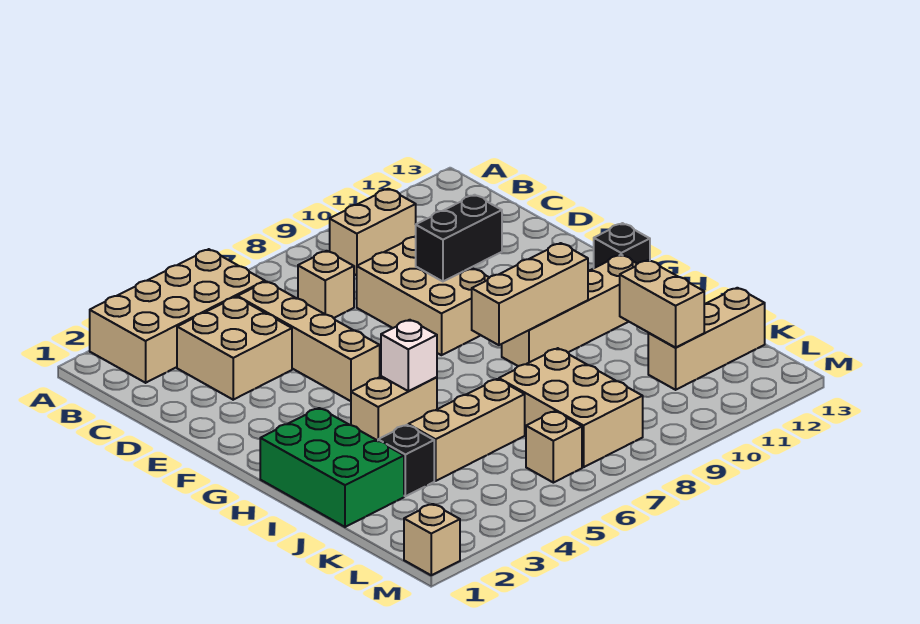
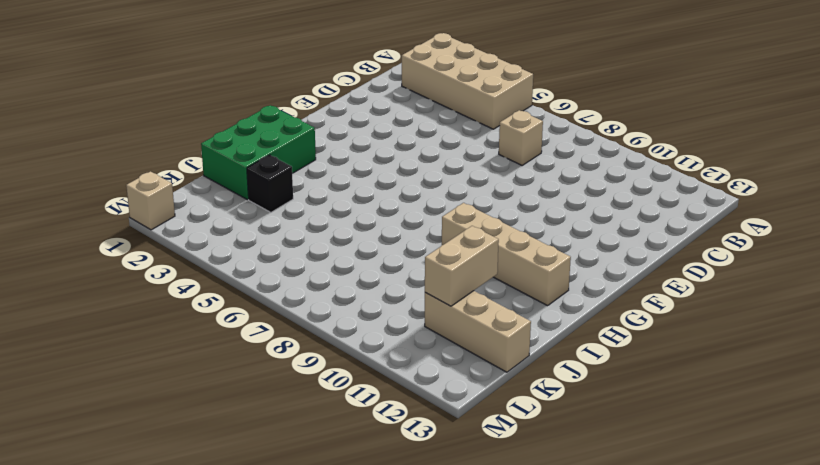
none -> tan brick B9:B10 level 1
none -> tan brick C3:D4 level 1
none -> tan brick C5:F5 level 1

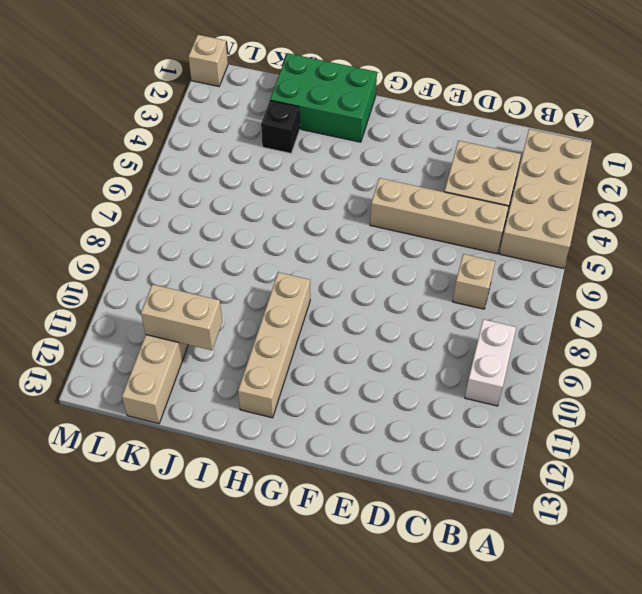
white brick B9:B10 level 1 -> tan brick B9:B10 level 1
none -> tan brick D8:F9 level 1
none -> black brick G13 level 1
none -> tan brick H4:H5 level 1

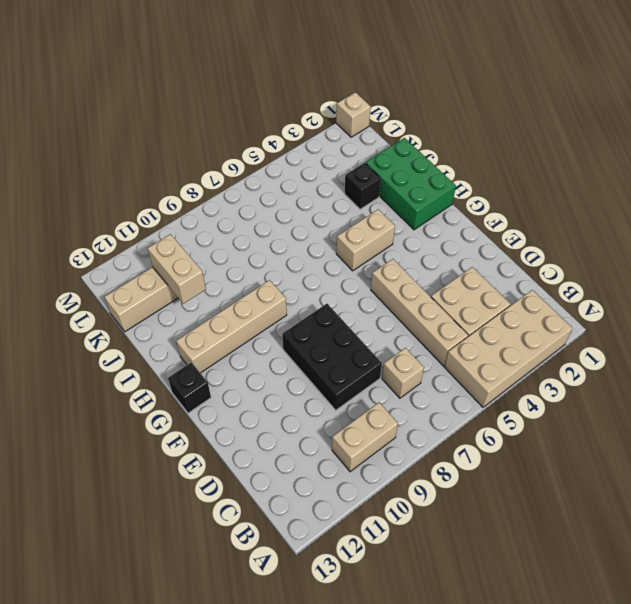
black brick D8:F9 level 1 -> tan brick D8:F9 level 1
none -> tan brick J4:J6 level 1
none -> tan brick J7:L8 level 1
none -> tan brick L6 level 1

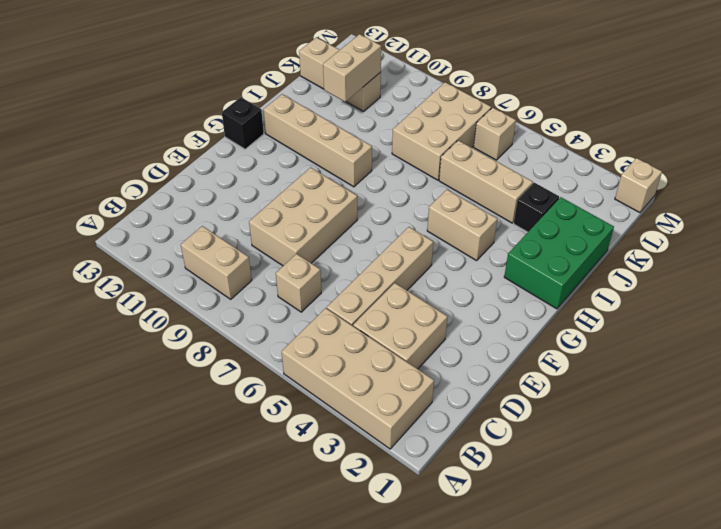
none -> black brick E9:E10 level 2
none -> white brick H5 level 2
none -> tan brick H8:H10 level 2

